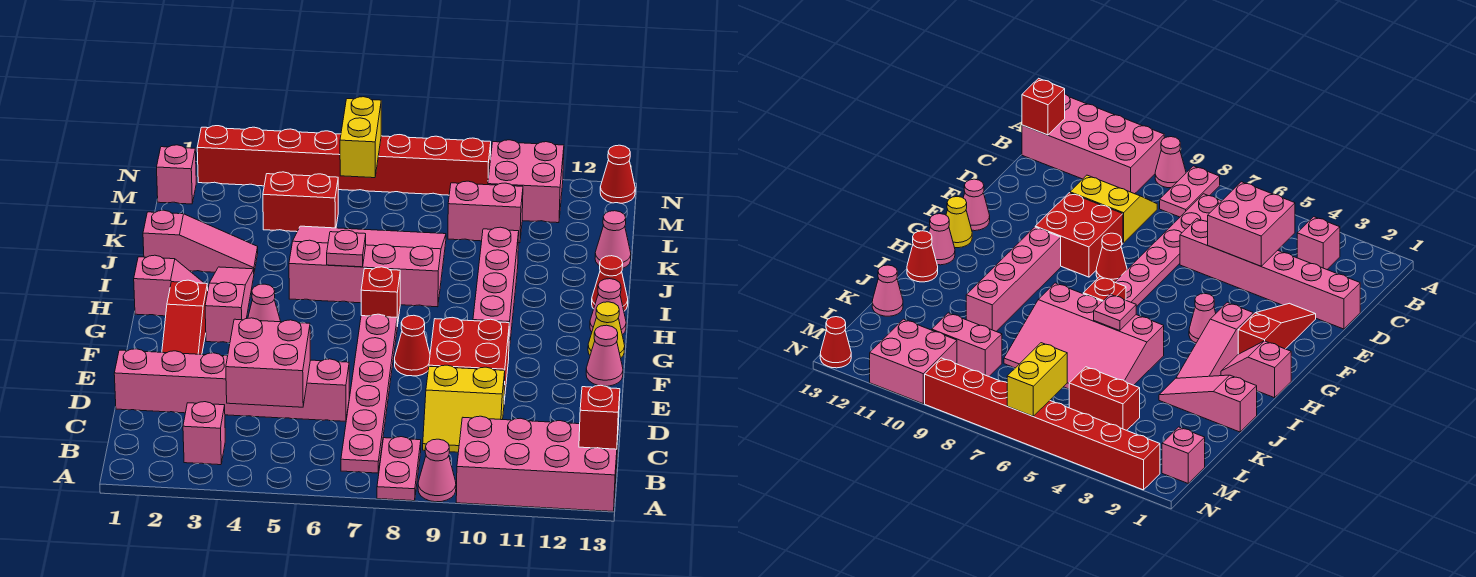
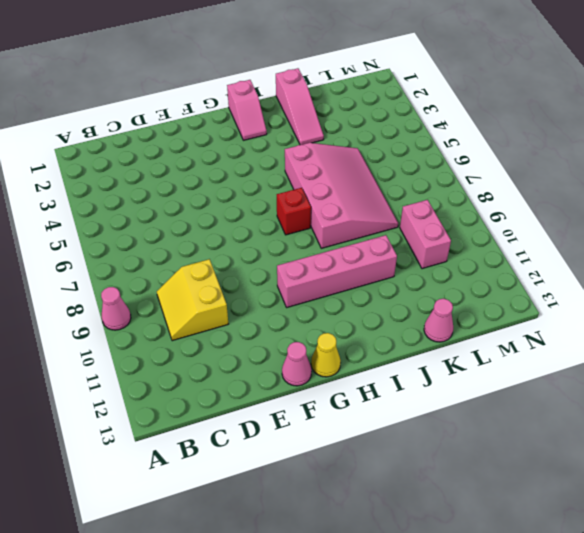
none -> pink plate A8:B8 level 1
none -> pink brick A10:B13 level 1
none -> pink brick B3 level 1
none -> pink plate B7:G7 level 1

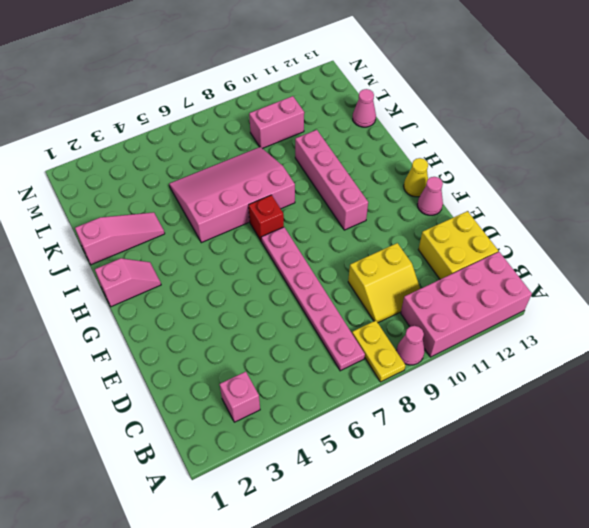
yellow plate A8:B8 level 1 -> pink plate A8:B8 level 1
yellow brick C12:D13 level 1 -> none
none -> pink brick D1:D6 level 1
none -> red slope E2:G2 level 1 top G
none -> red brick E9:F10 level 1
none -> red cone F8 level 1

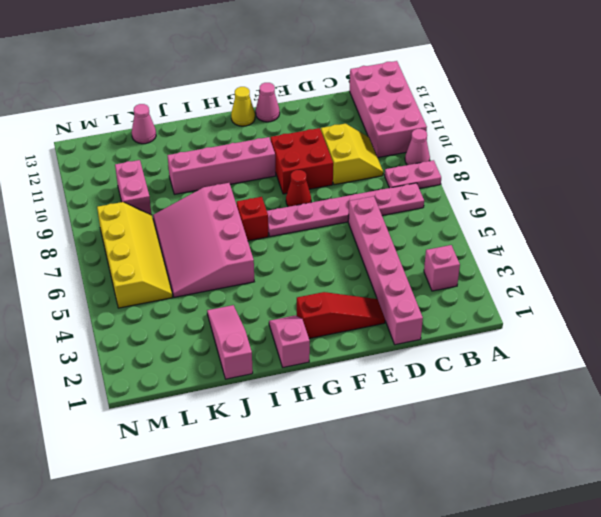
yellow slope L5:M8 level 1 top M -> red brick L4:L5 level 1
none -> pink slope G3:I3 level 1 top G
none -> pink cone G4 level 1
none -> pink cone H13 level 1
none -> red cone I13 level 1

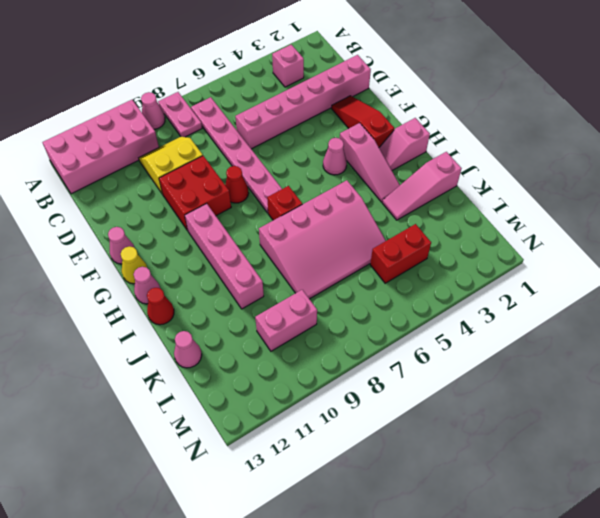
none -> pink brick M1 level 1
none -> pink brick M10:N11 level 1
none -> red brick N2:N9 level 1
none -> red cone N13 level 1

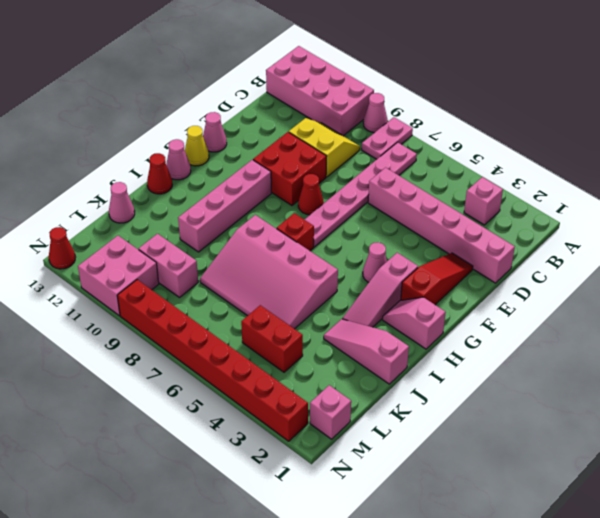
none -> red brick B13 level 2
none -> pink brick C4:D5 level 2
none -> pink plate I6 level 2
none -> yellow brick M6:N6 level 2

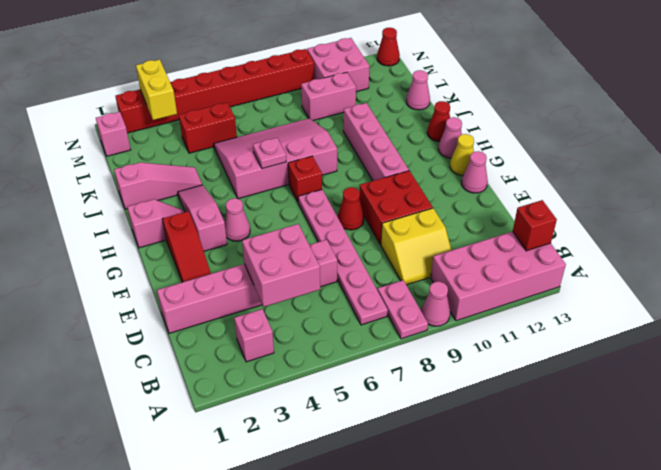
yellow brick M3:N3 level 2 -> yellow brick M6:N6 level 2

